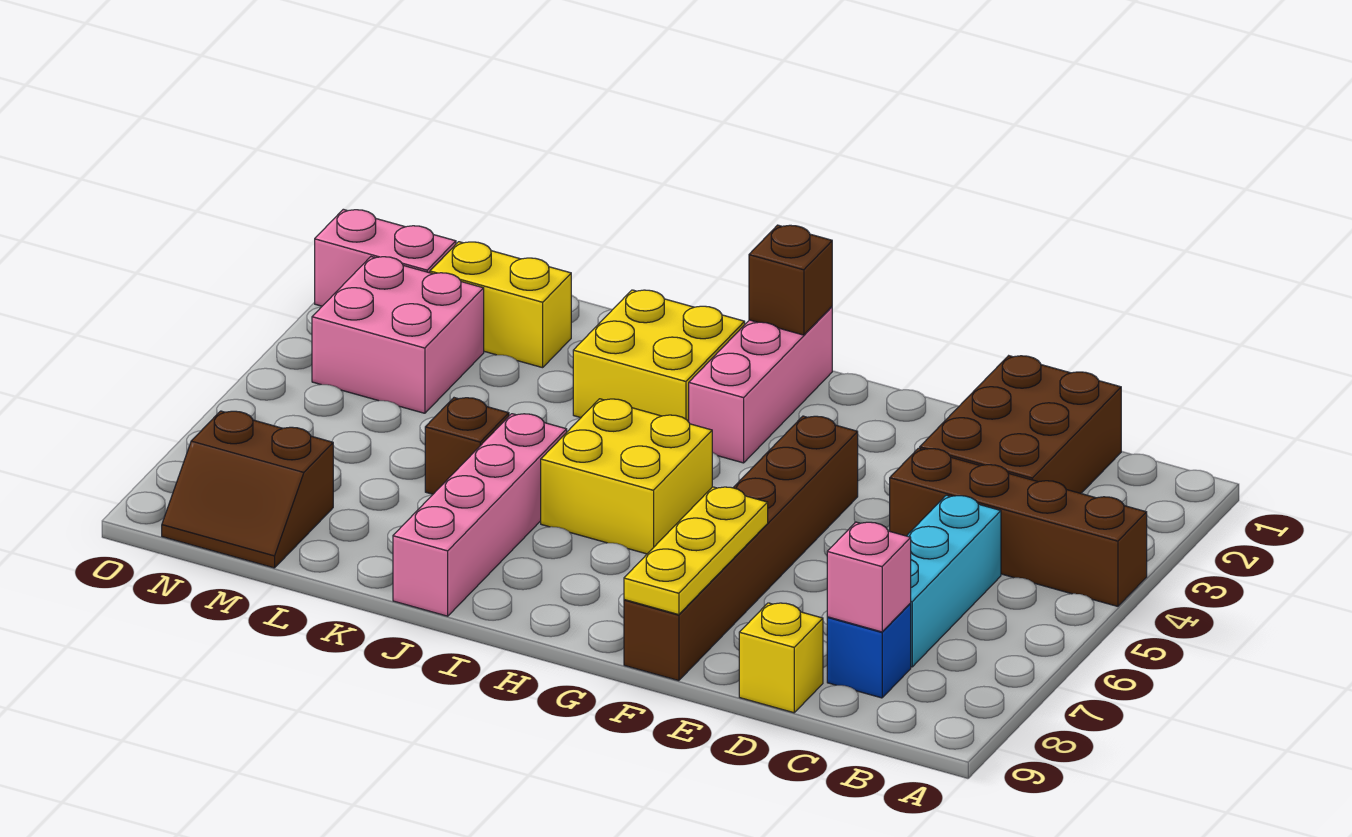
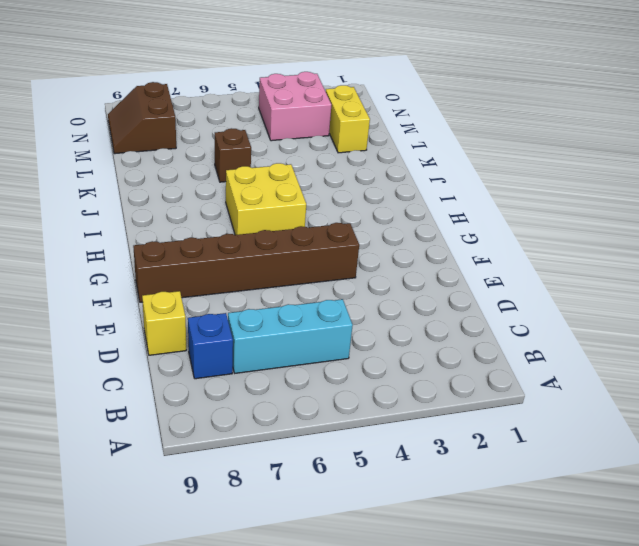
none -> brown brick A4:D4 level 1
none -> brown brick C1:D3 level 1
none -> pink brick H1:H3 level 1

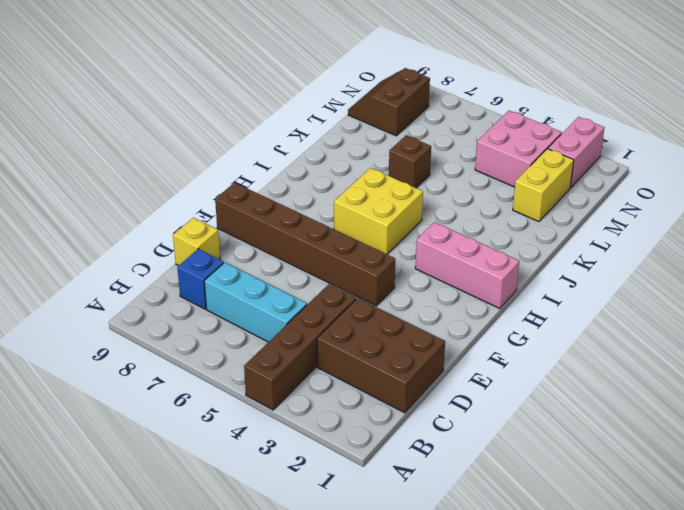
none -> yellow brick I2:J3 level 1
none -> pink brick J6:J9 level 1
none -> pink brick C8 level 2

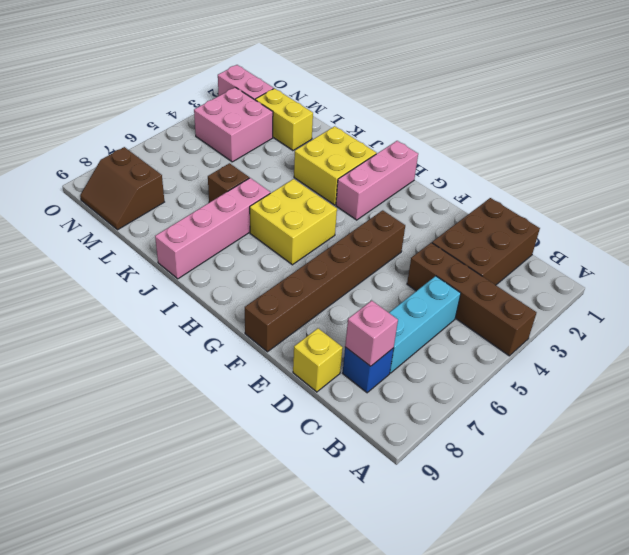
none -> yellow plate F7:F9 level 2
none -> brown brick H1 level 2

